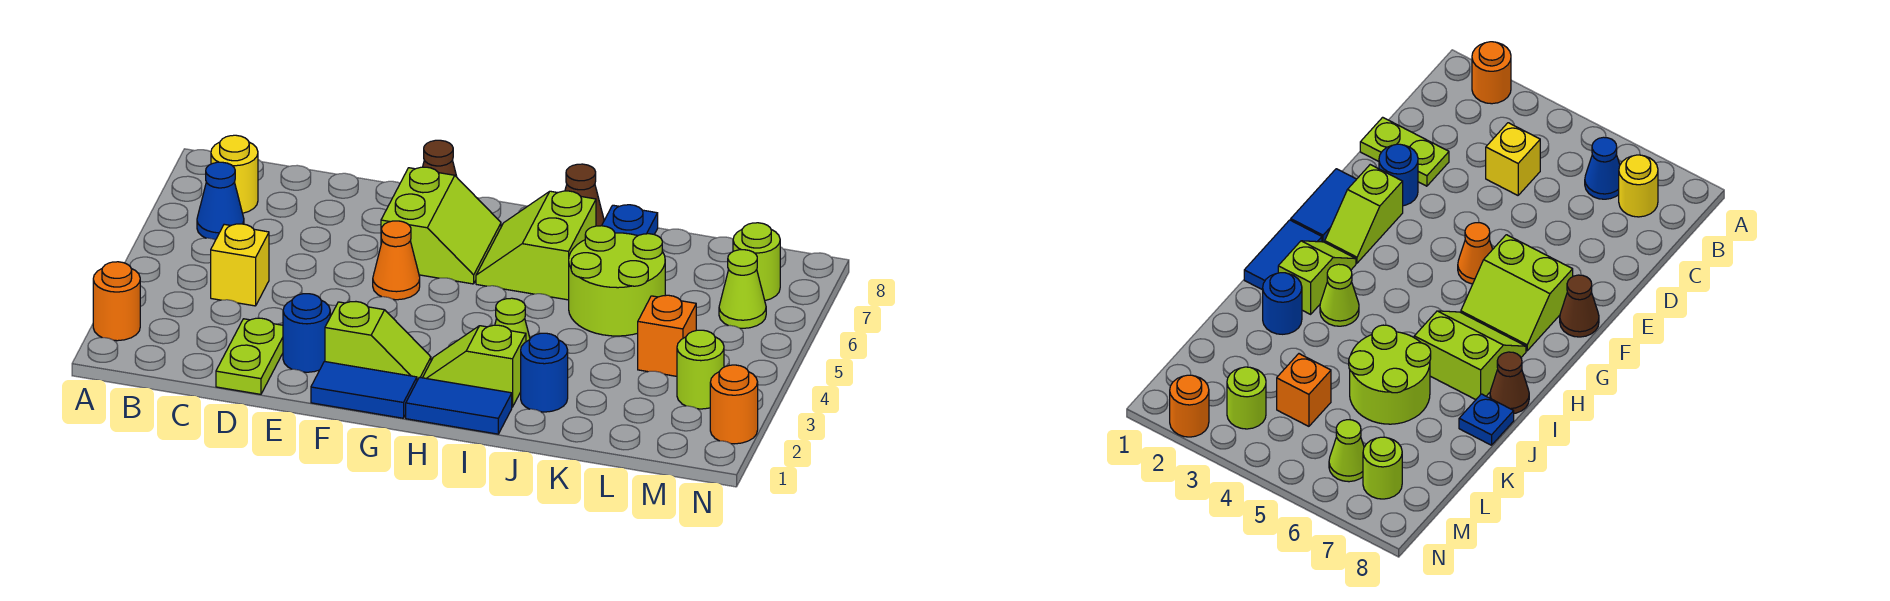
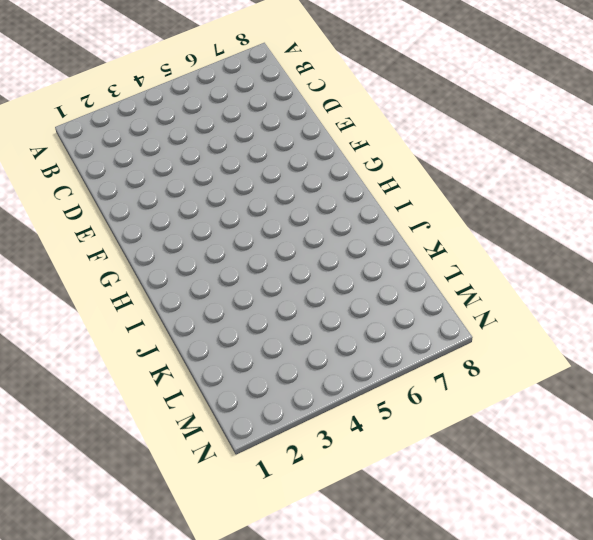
none -> orange round brick A2 level 1
none -> blue cone B6 level 1
none -> yellow round brick B7 level 1

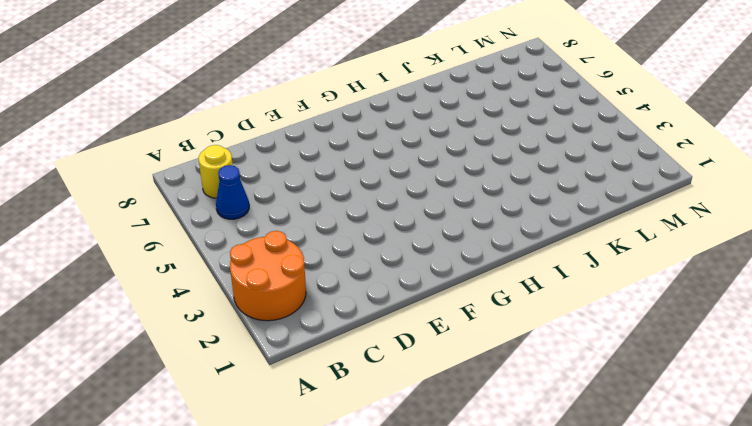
orange round brick A2:B3 level 1 -> orange round brick A2 level 1
none -> yellow brick C4 level 1
none -> lime plate D1:D2 level 1
none -> blue round brick E2 level 1

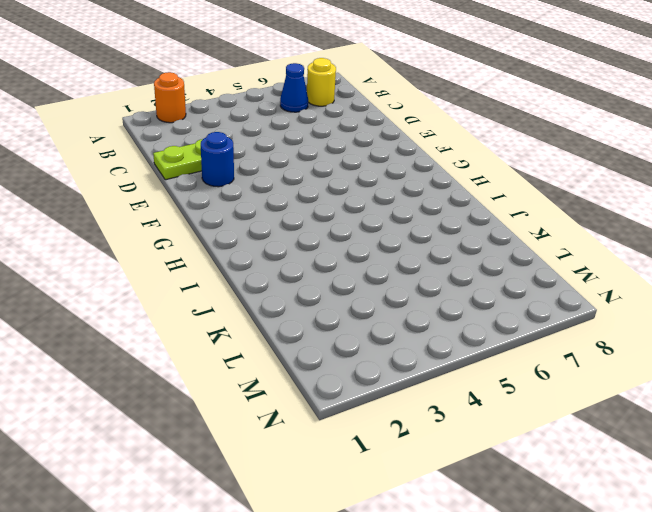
none -> yellow brick C4 level 1
none -> blue tile F1:G1 level 1
none -> lime slope F2:G2 level 1 top F

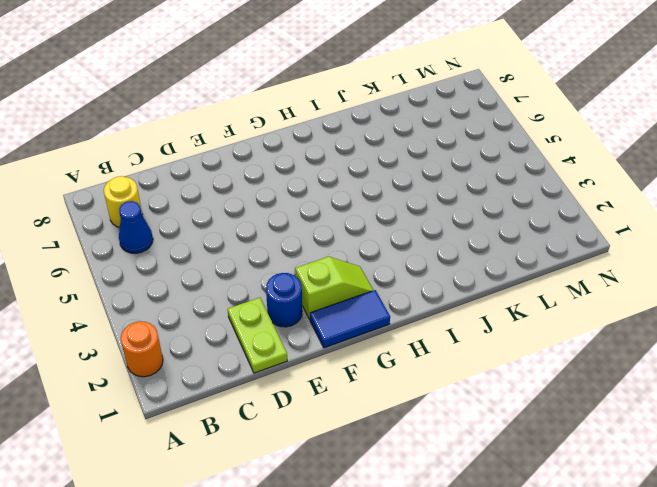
none -> yellow brick C4 level 1
none -> orange cone F5 level 1
none -> lime slope F6:G7 level 1 top F

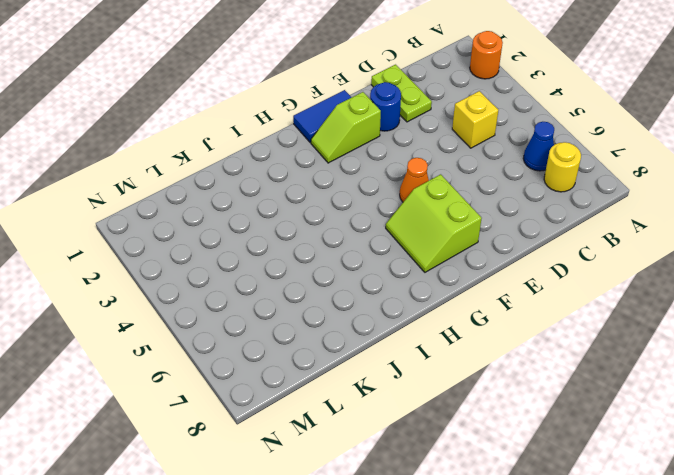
none -> brown cone F8 level 1
none -> blue tile H1:I1 level 1
none -> lime slope H2:I2 level 1 top I

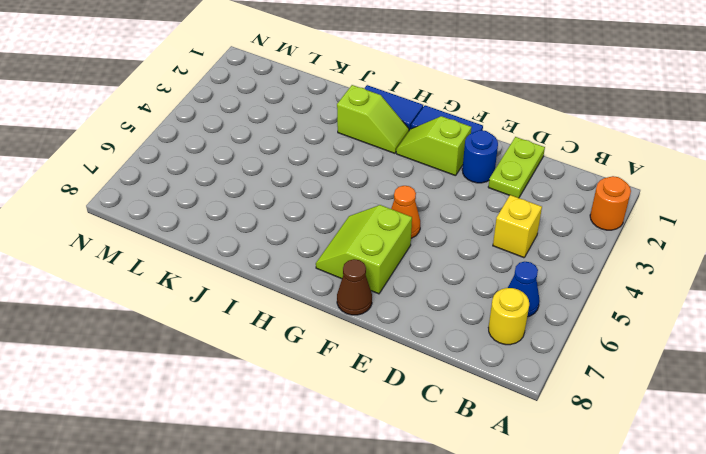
none -> lime slope H6:I7 level 1 top I
none -> lime cone I3 level 1
none -> brown cone I8 level 1

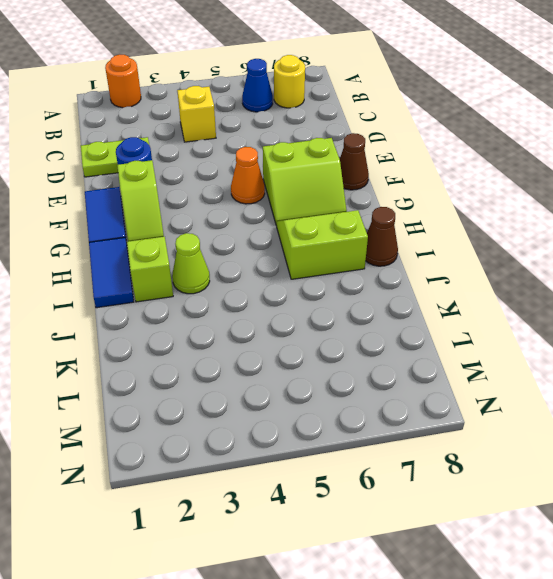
none -> blue round brick J2 level 1
none -> lime round brick J5:K6 level 1
none -> blue plate J8 level 1

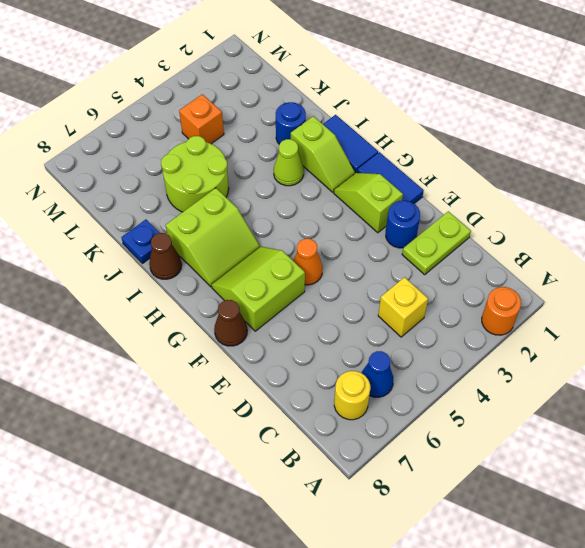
none -> lime round brick M3 level 1
none -> lime cone M6 level 1
none -> lime round brick M7 level 1

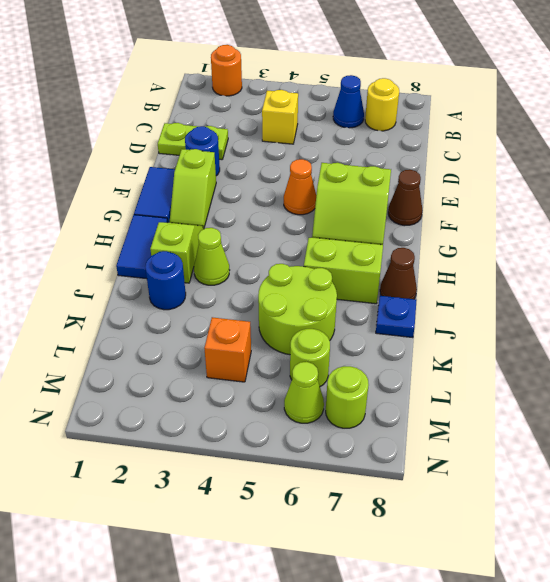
lime round brick L6 level 1 -> lime round brick M3 level 1
none -> orange round brick N2 level 1

